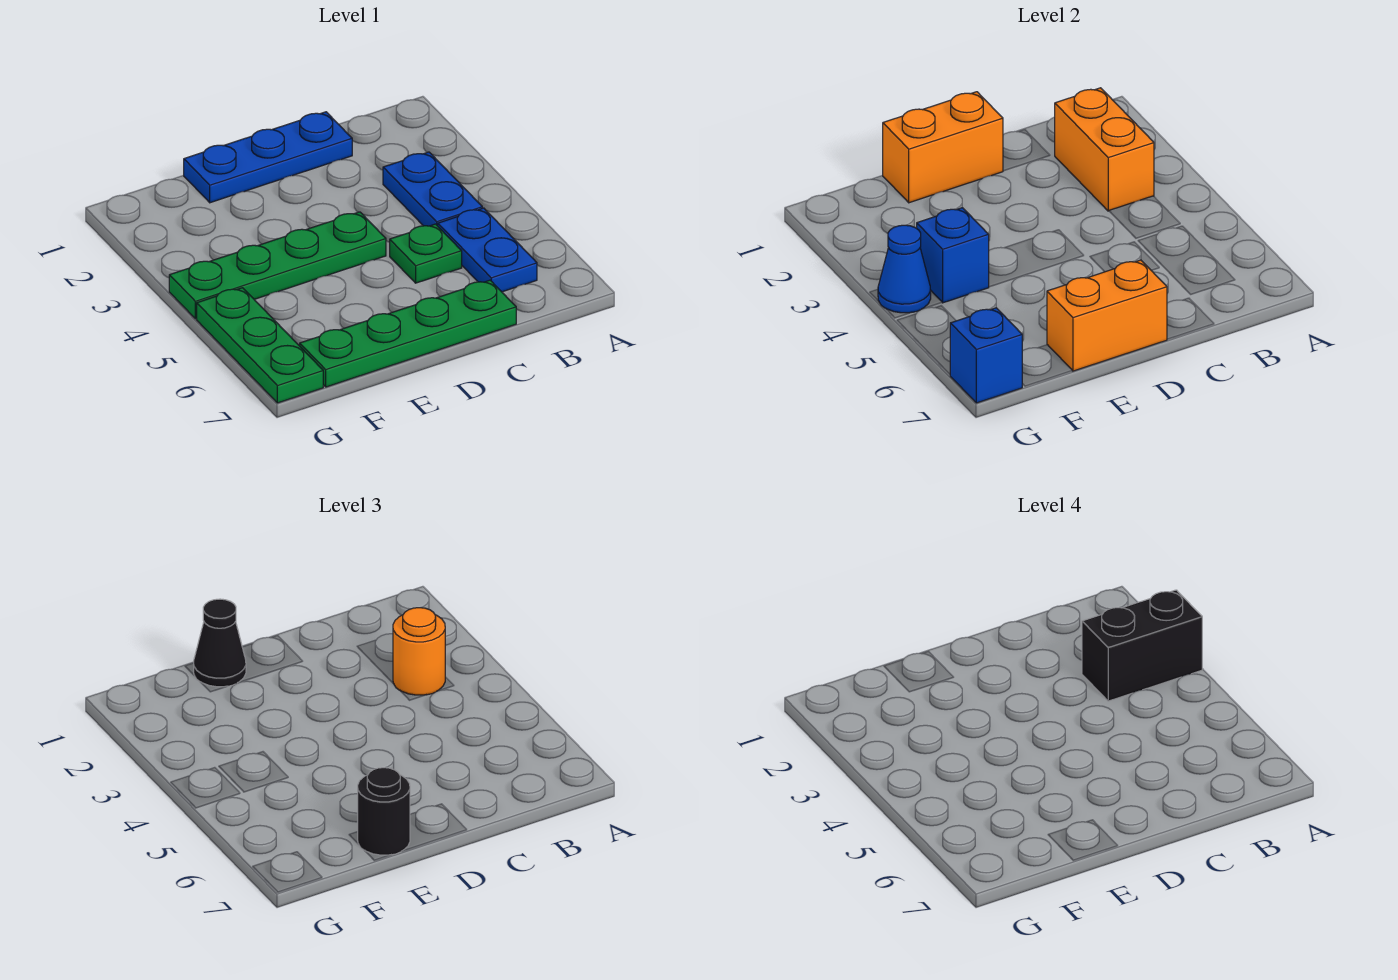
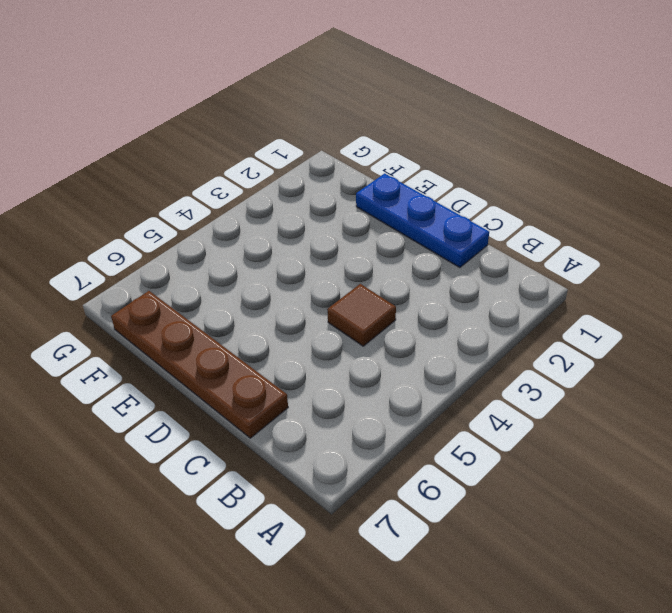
brown tile C4 level 1 -> none
brown plate C7:F7 level 1 -> green plate C7:F7 level 1
none -> blue plate B3:B4 level 1
none -> blue plate B5:B6 level 1
none -> green plate C5 level 1

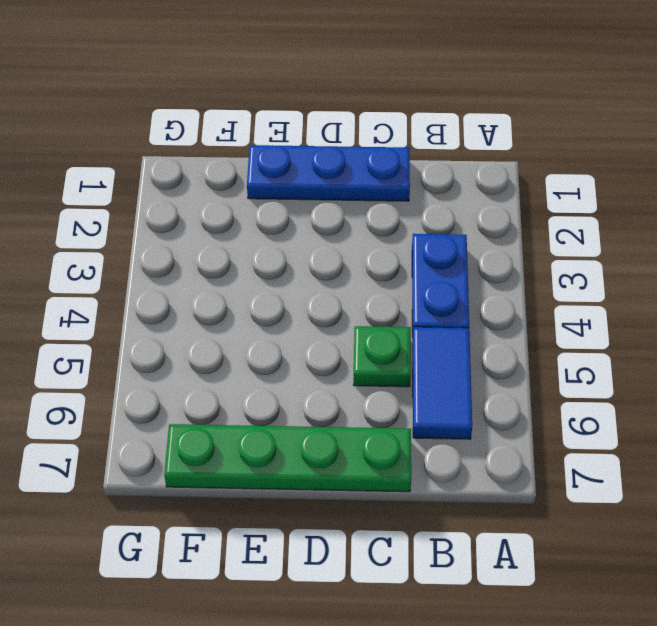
blue tile B5:B6 level 1 -> blue plate B5:B6 level 1
none -> green plate D4:G4 level 1
none -> green plate G5:G7 level 1
none -> orange brick B2:B3 level 2

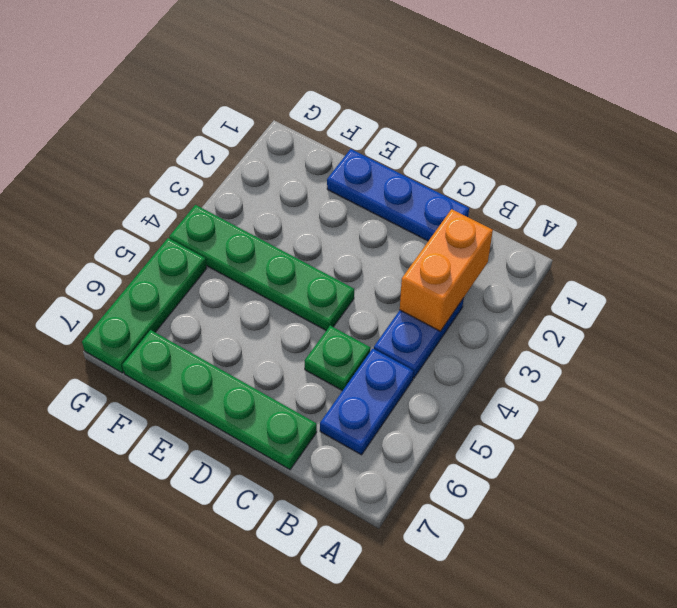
none -> orange brick D1:E1 level 2
none -> orange brick D7:E7 level 2
none -> blue brick F4 level 2

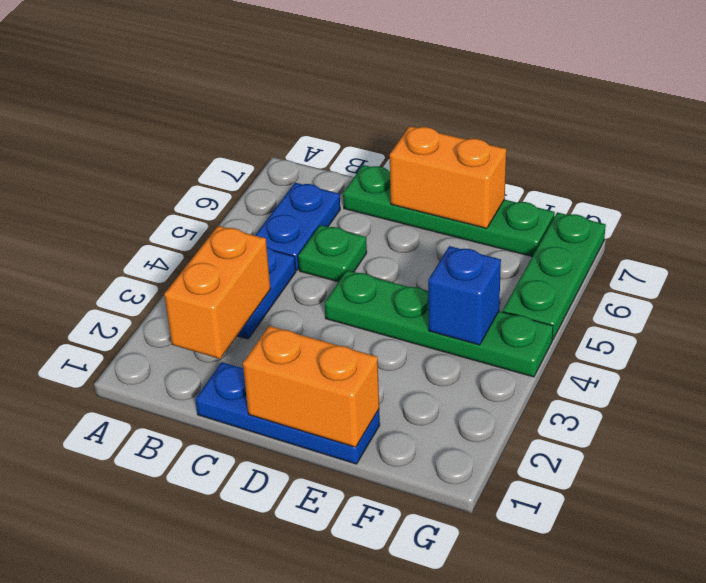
none -> blue cone G4 level 2
none -> blue brick G7 level 2
none -> orange round brick B3 level 3

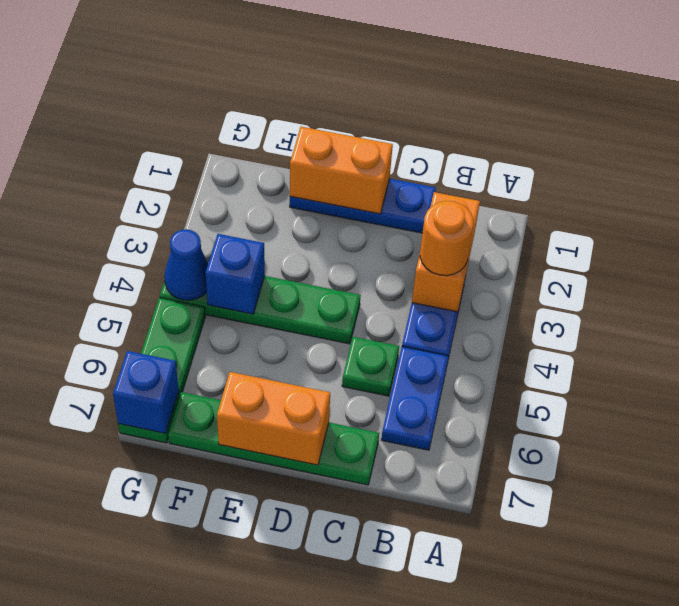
none -> black cone E1 level 3
none -> black round brick E7 level 3
none -> black brick A3:B3 level 4

